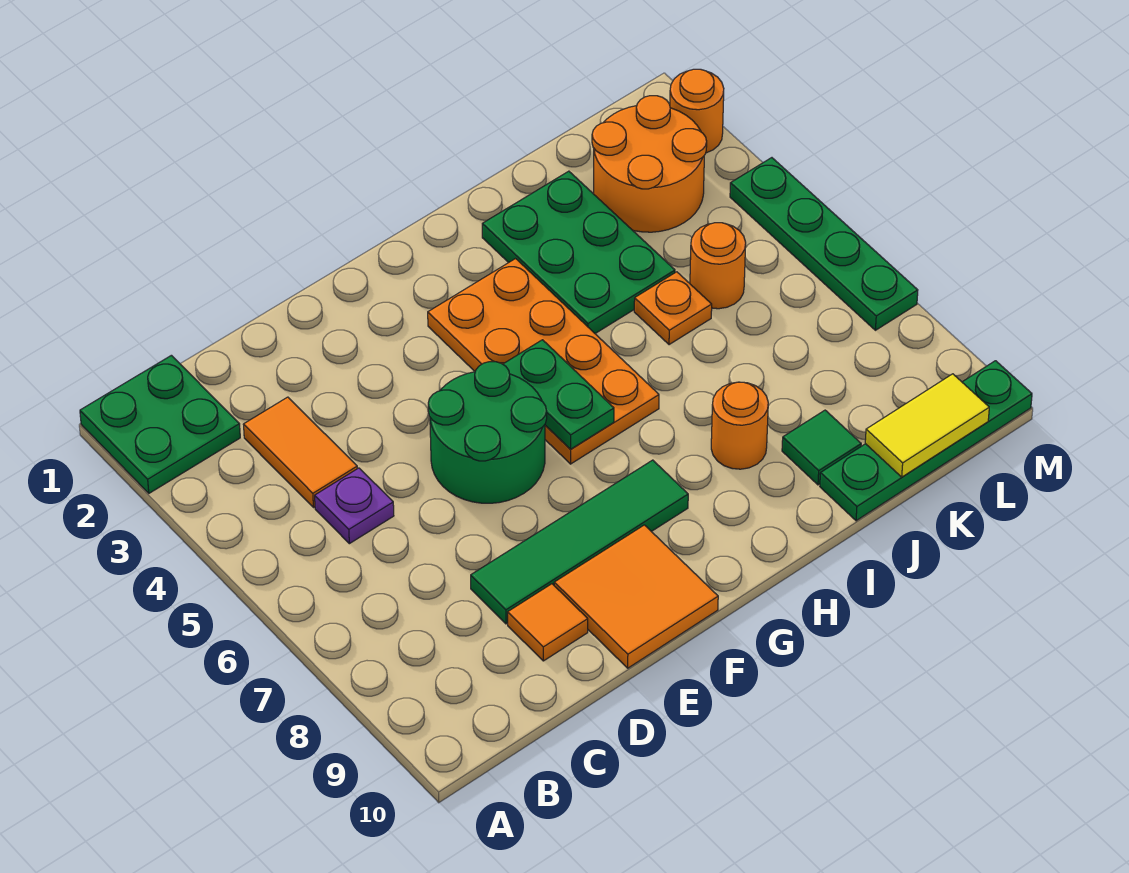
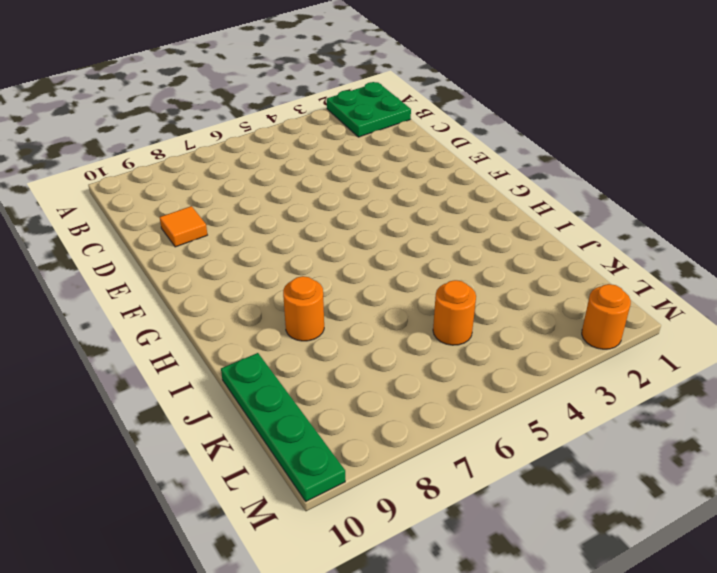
none -> orange tile C3:C4 level 1
none -> purple plate C5 level 1
none -> green tile D8:G8 level 1

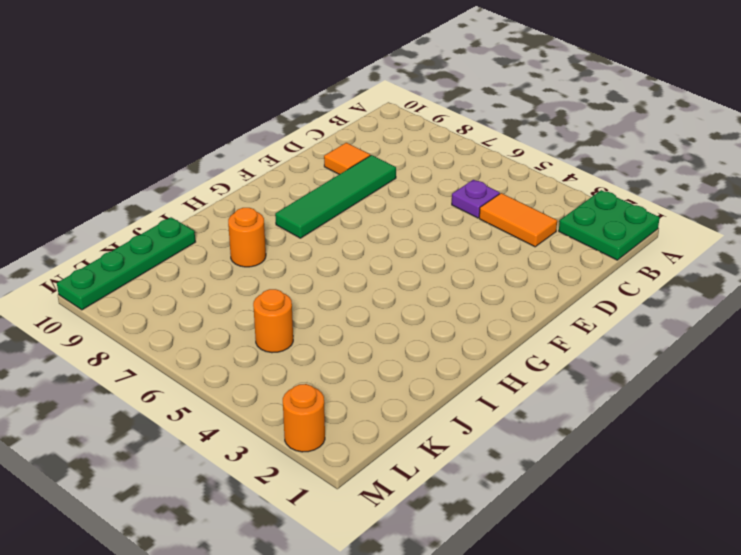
none -> green round brick E5:F6 level 1
none -> orange tile E9:F10 level 1
none -> orange plate G3:H6 level 1

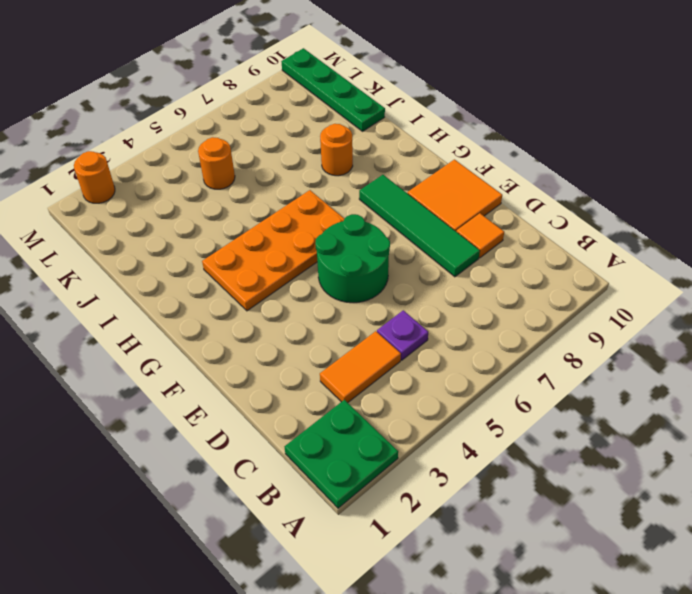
none -> green plate I2:J4 level 1
none -> orange plate J5 level 1
none -> green tile J9 level 1

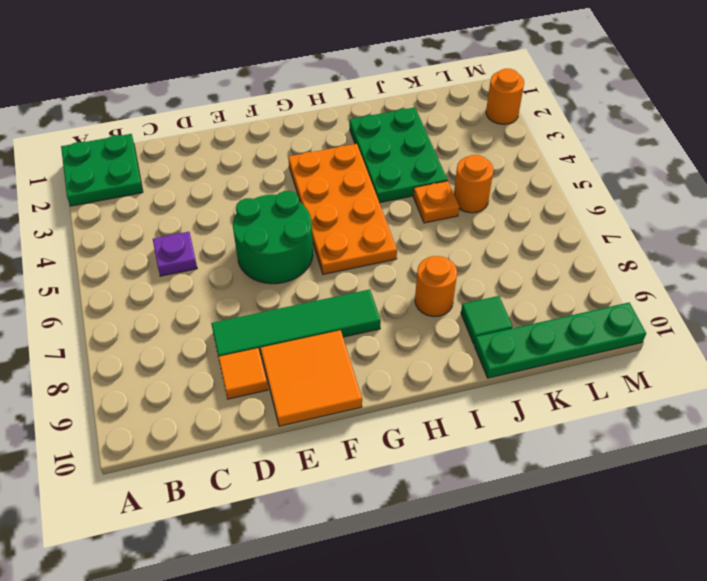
none -> orange tile C3:C4 level 1
none -> orange round brick K2:L3 level 1
none -> green plate M4:M7 level 1

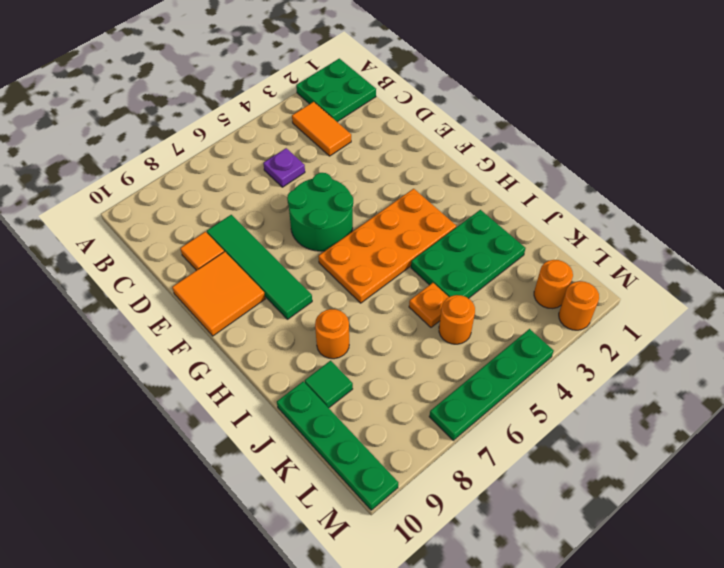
orange tile B3:C3 level 1 -> orange tile C3:C4 level 1
orange round brick L2 level 1 -> orange round brick K2:L3 level 1
none -> green plate G5:G6 level 2
none -> yellow tile K10:L10 level 2

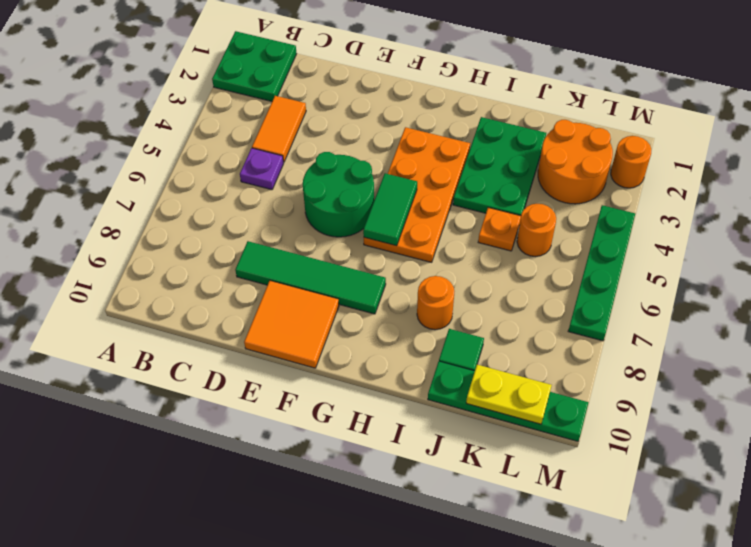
green tile G5:G6 level 2 -> green plate G5:G6 level 2
yellow plate K10:L10 level 2 -> yellow tile K10:L10 level 2
none -> orange tile D9 level 1

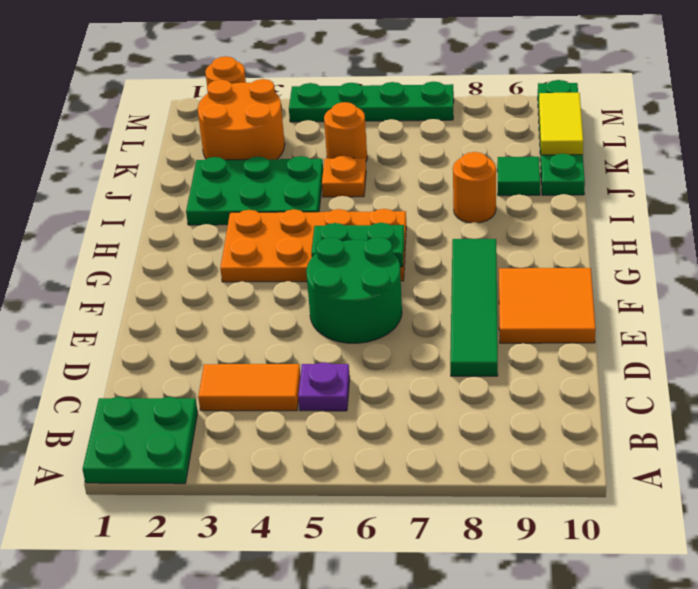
none -> orange tile D9 level 1

